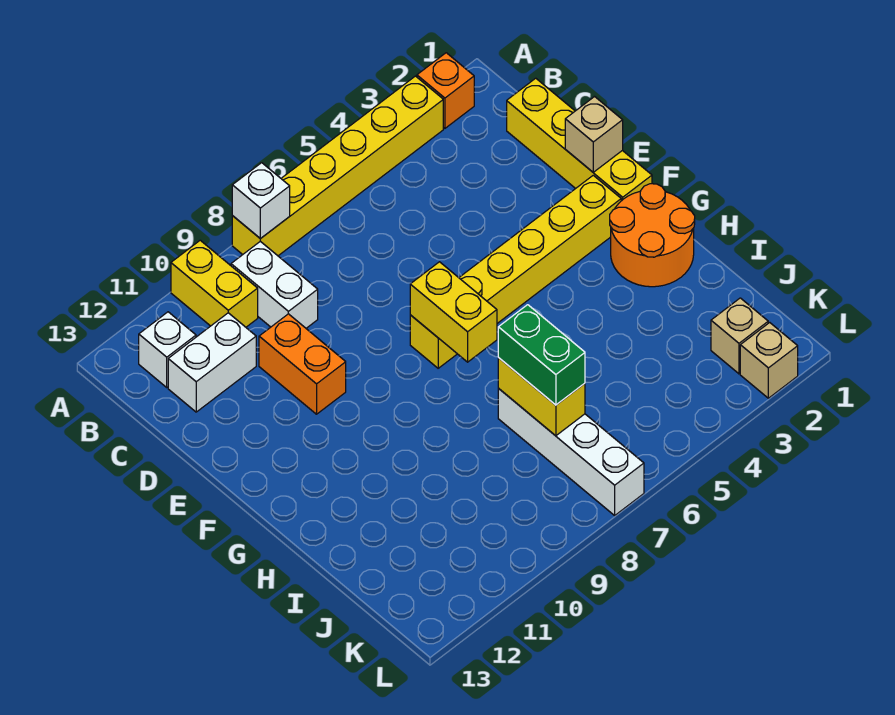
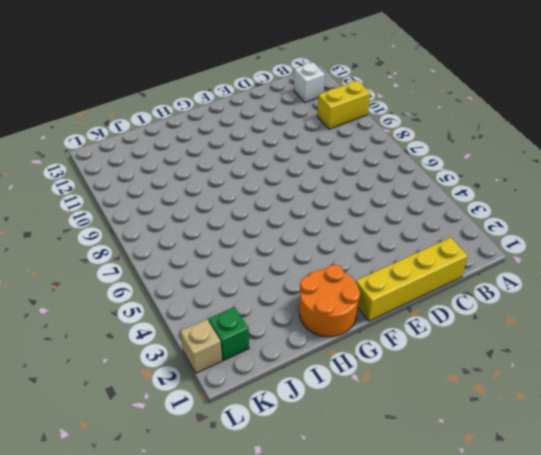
green brick K2 level 1 -> tan brick K2 level 1
none -> orange brick A2 level 1
none -> yellow brick A3:A8 level 1
none -> white brick B9:C9 level 1

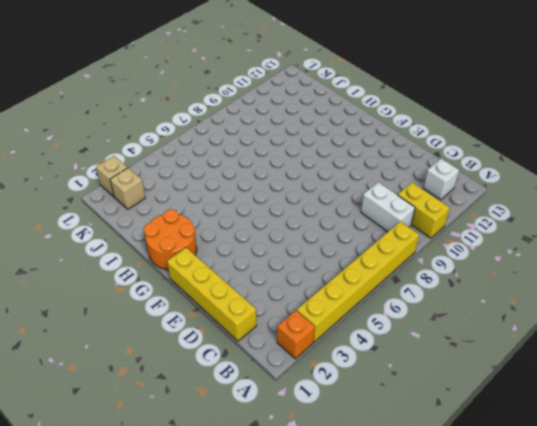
none -> white brick C11:C12 level 1
none -> orange brick D10:E10 level 1
none -> yellow brick F2:F7 level 1

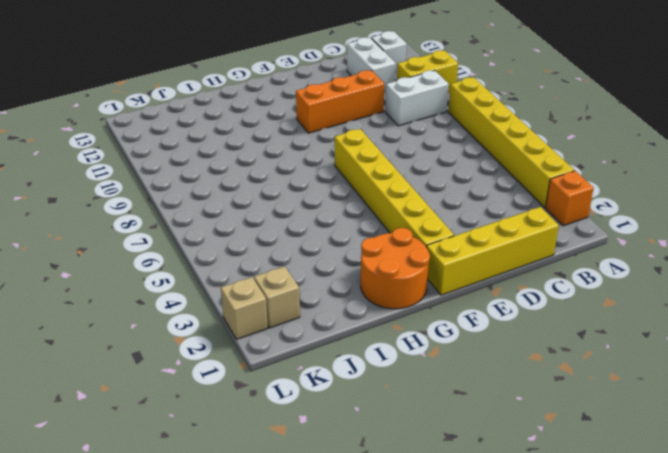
orange brick D10:F10 level 1 -> orange brick D10:E10 level 1
none -> white brick I7:L7 level 1
none -> white brick A8 level 2
none -> tan brick E1 level 2

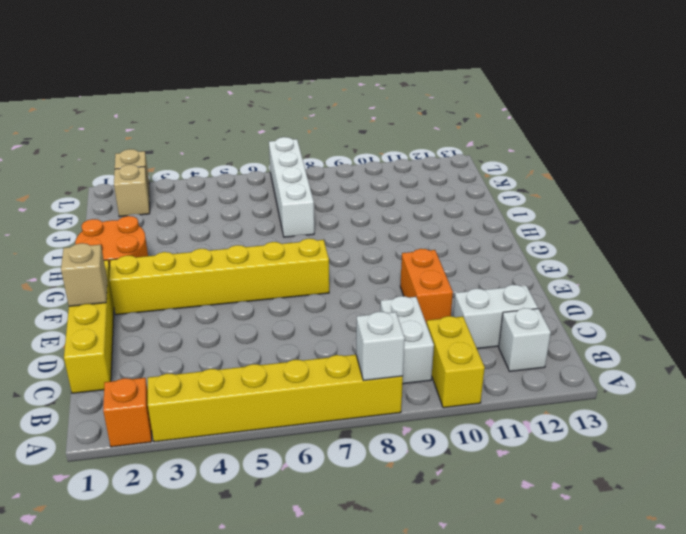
none -> yellow brick F7:G7 level 2
none -> yellow brick I7:J7 level 2
none -> green brick I7:J7 level 3

